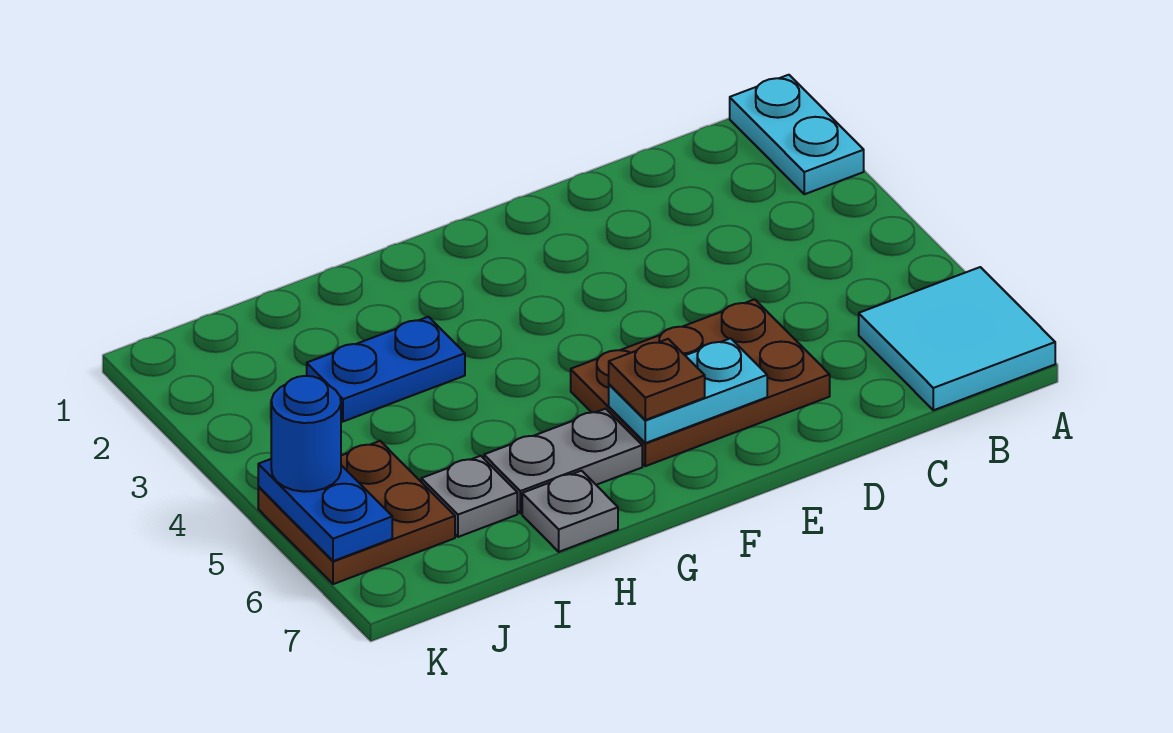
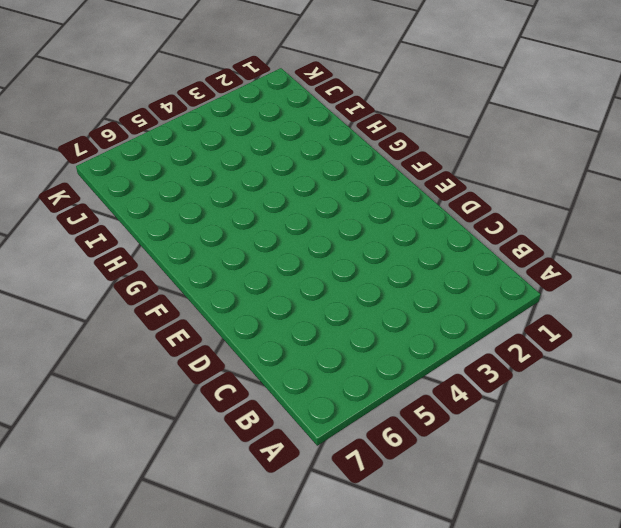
none -> cyan plate A1:A2 level 1
none -> cyan tile A6:B7 level 1
none -> brown plate D5:F6 level 1

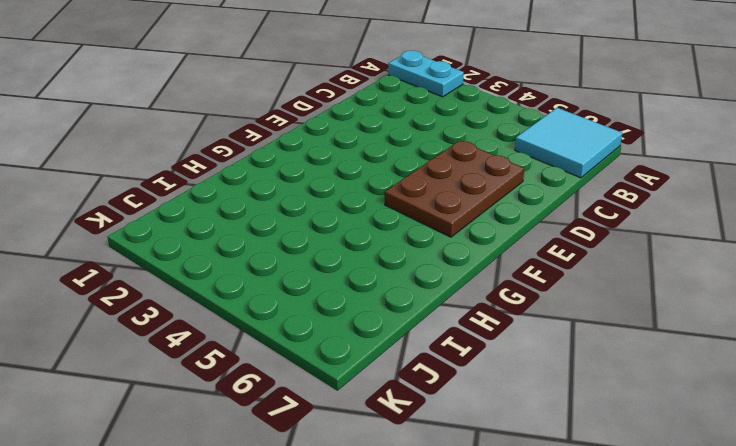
none -> grey plate G6:H6 level 1
none -> blue plate H3:I3 level 1
none -> grey plate H7 level 1

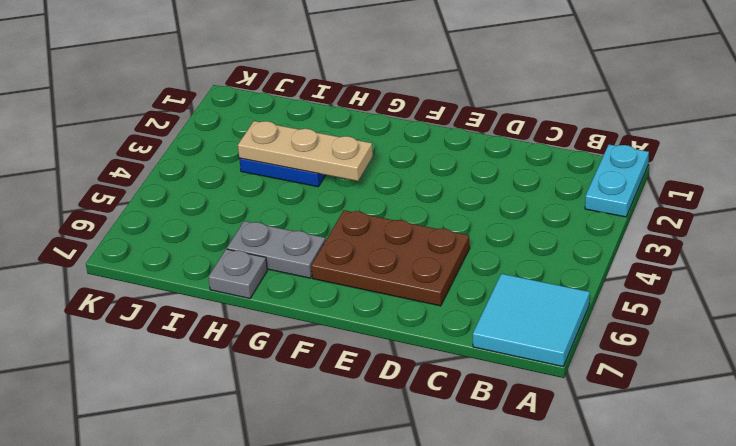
tan plate G3:I3 level 2 -> none
none -> grey plate I6 level 1
none -> brown plate J5:K6 level 1
none -> cyan plate E6:F6 level 2

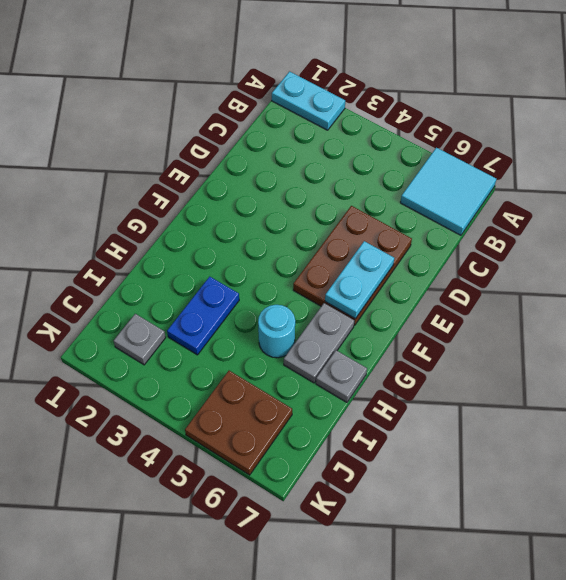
cyan round brick H5 level 1 -> none
grey plate J2 level 1 -> grey plate I6 level 1
none -> blue plate K5:K6 level 2
none -> brown plate F6 level 3
none -> blue round brick K5 level 3

